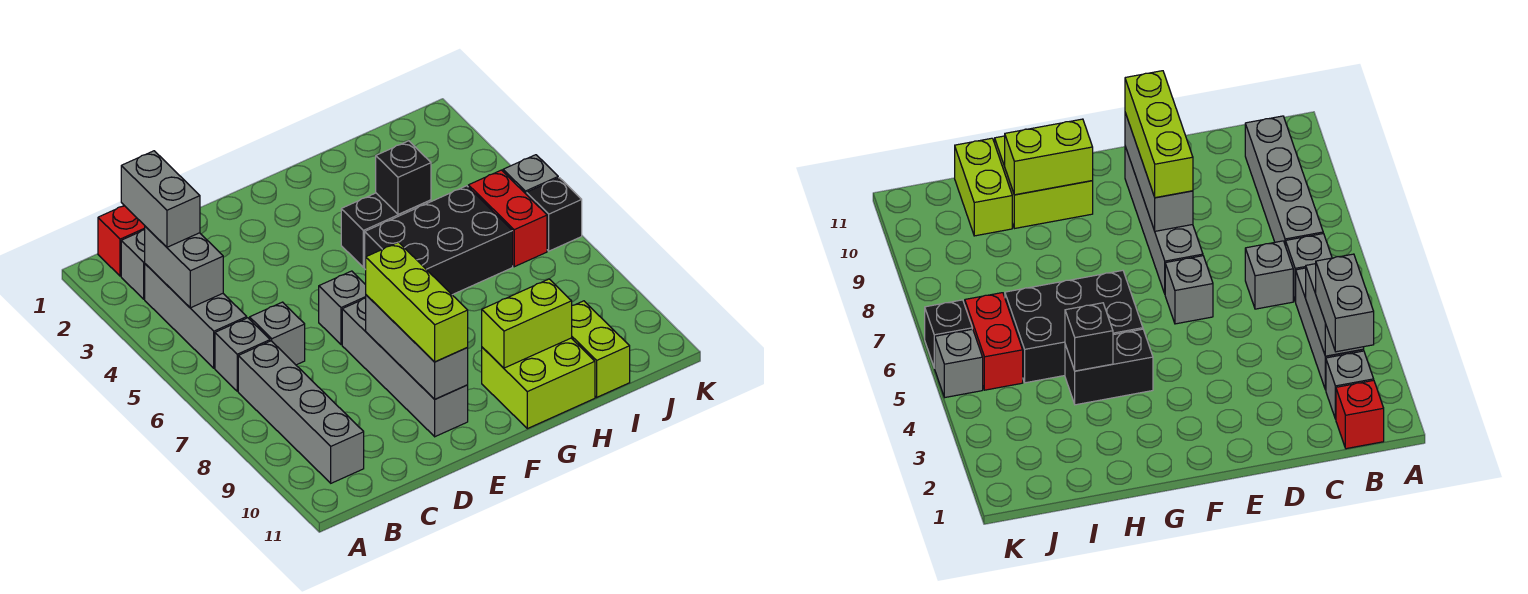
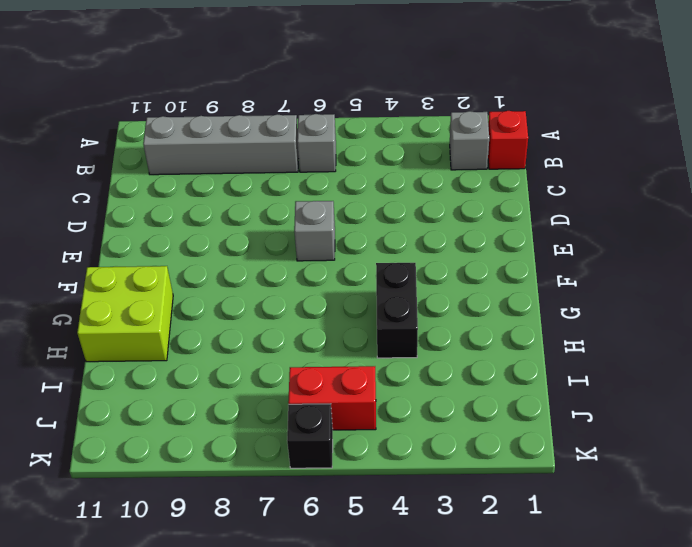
none -> grey brick B3:B5 level 1
none -> grey brick C6 level 1
none -> grey brick E7:E10 level 1

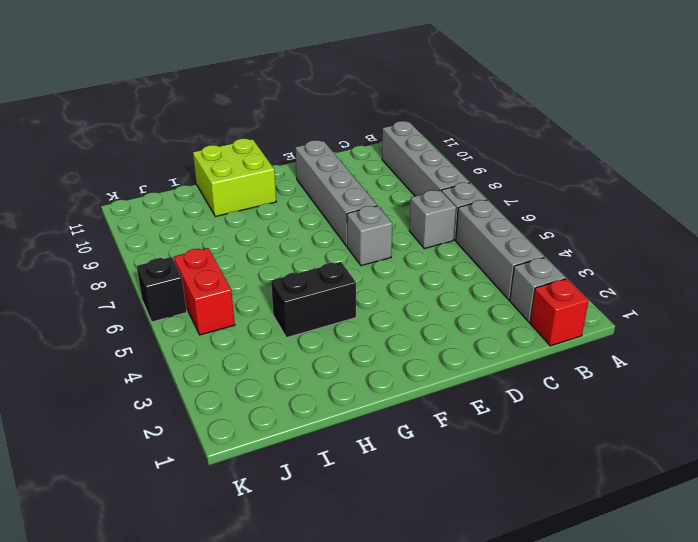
none -> black brick G5:I6 level 1
none -> lime brick I10:I11 level 1
none -> grey brick K5 level 1

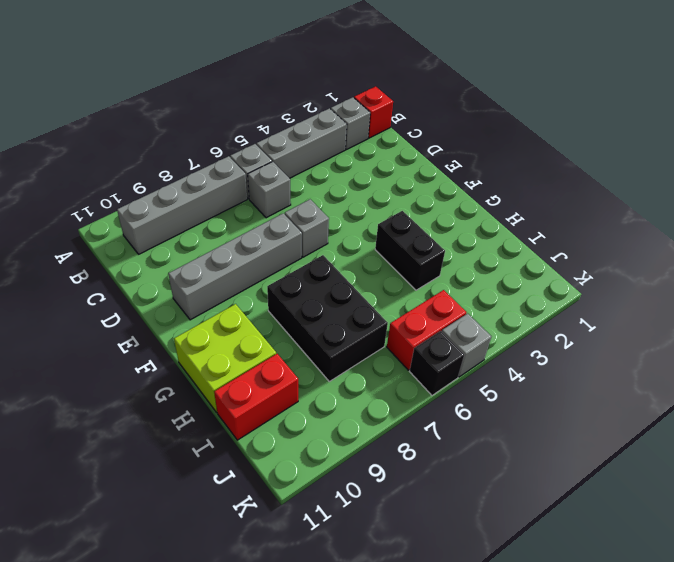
black brick G7:I8 level 1 -> black brick G5:I6 level 1
red brick I10:I11 level 1 -> lime brick I10:I11 level 1
none -> grey brick B3:B4 level 2
none -> grey brick E8:E10 level 2
none -> lime brick G10:H10 level 2

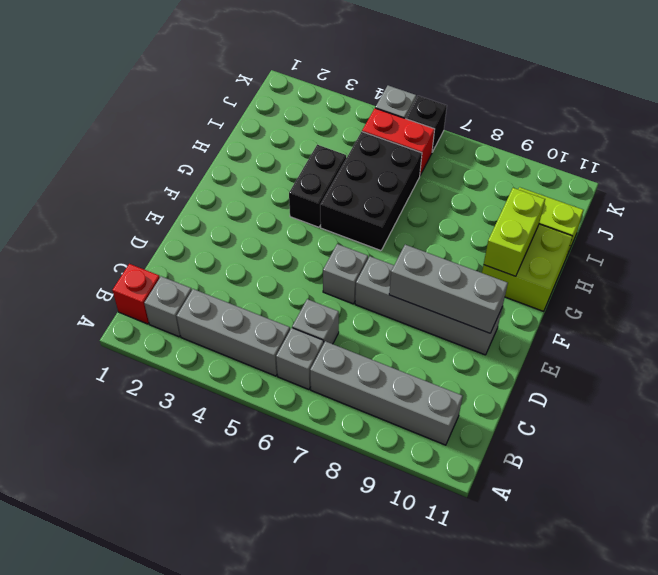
none -> grey brick B3:B4 level 2
none -> black brick H4 level 2
none -> grey brick B2:B3 level 3

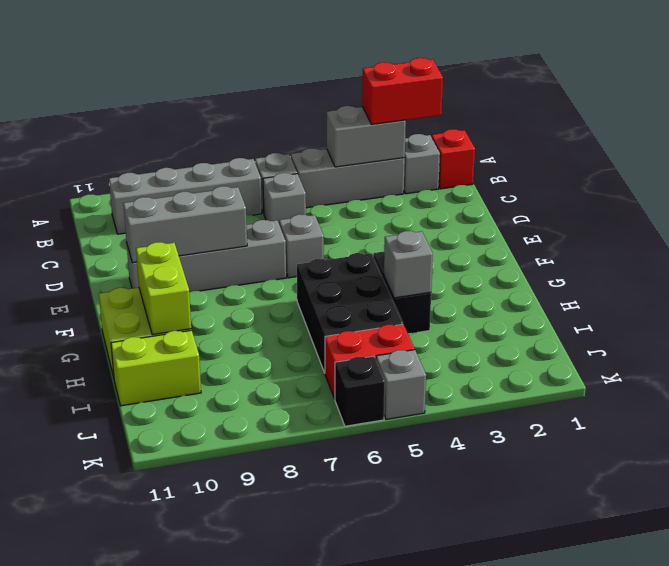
red brick B2:B3 level 3 -> grey brick B2:B3 level 3
grey brick H4 level 2 -> black brick H4 level 2
none -> lime brick E8:E10 level 3

